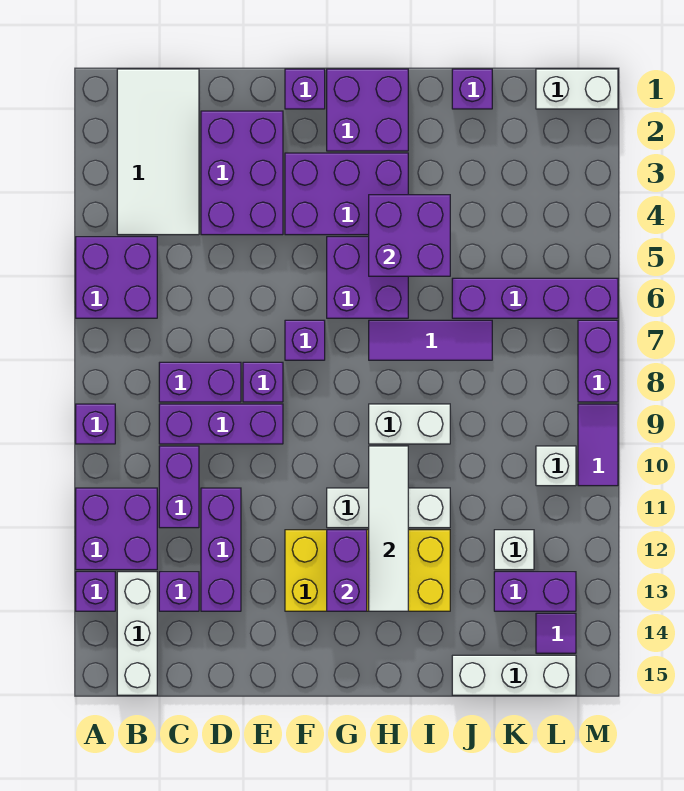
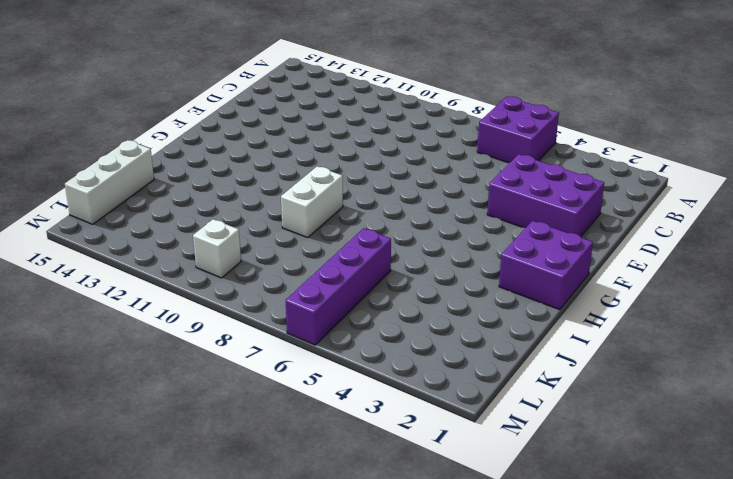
none -> purple brick A9 level 1
none -> purple brick A11:B12 level 1
none -> purple brick A13 level 1
none -> white tile B1:C4 level 1

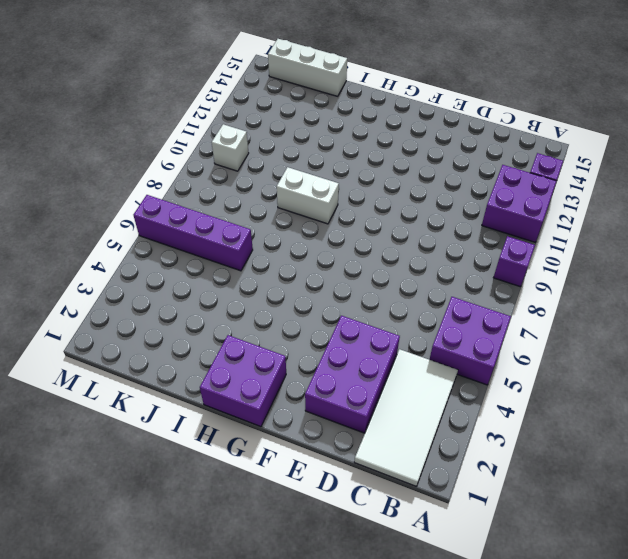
none -> white brick B13:B15 level 1
none -> purple brick C8:D8 level 1
none -> purple brick C9:E9 level 1
none -> purple brick C10:C11 level 1

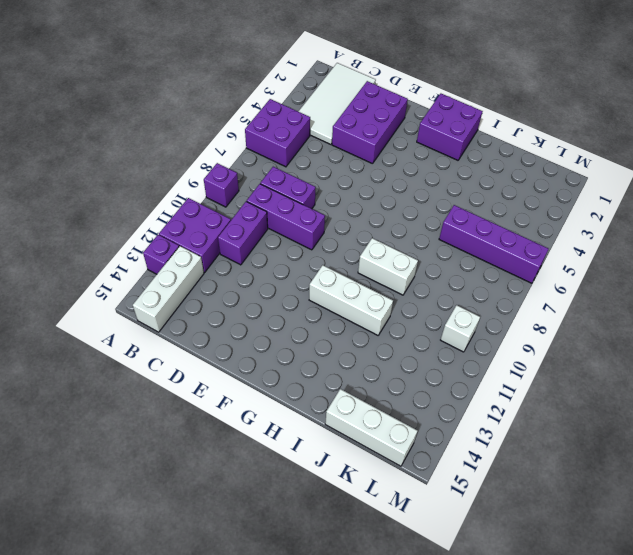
none -> purple brick C13 level 1
none -> purple brick D11:D13 level 1
none -> purple brick E8 level 1
none -> purple brick F1 level 1

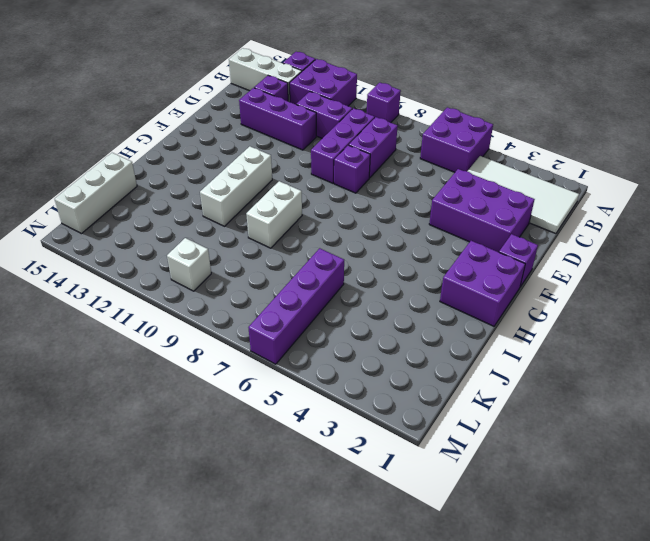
none -> purple brick F3:H4 level 1
none -> purple brick F7 level 1
none -> yellow brick F12:I13 level 1
none -> purple brick G5:H6 level 1

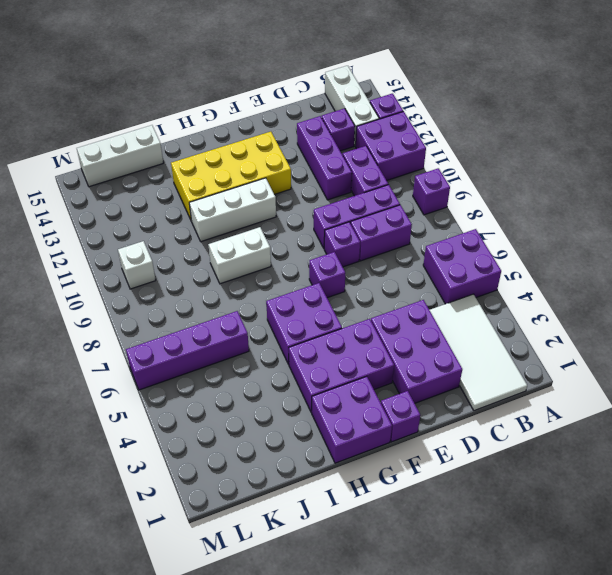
none -> purple tile H7:J7 level 1
none -> purple brick J1 level 1
none -> white brick K12 level 1
none -> purple brick K13:L13 level 1

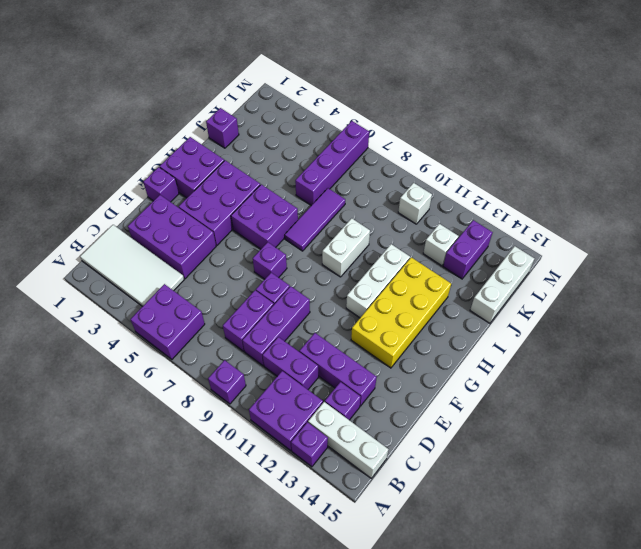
none -> white brick L1:M1 level 1
none -> purple tile L14 level 1
none -> purple brick M7:M8 level 1
none -> purple tile M9:M10 level 1

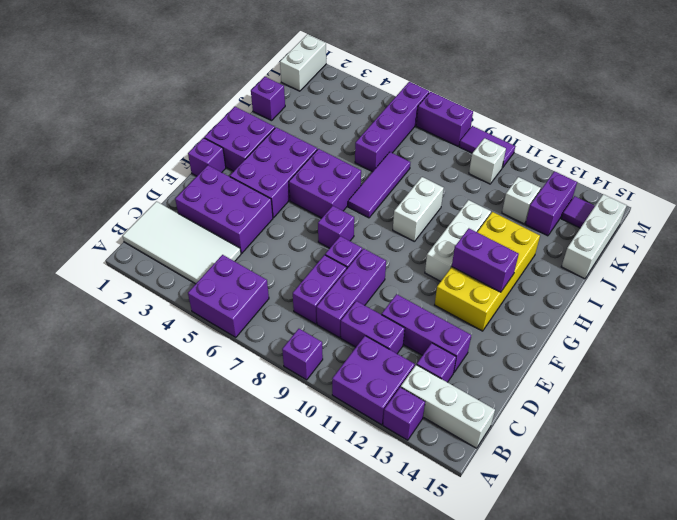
none -> purple brick H4:I5 level 2
none -> white tile H10:H13 level 2

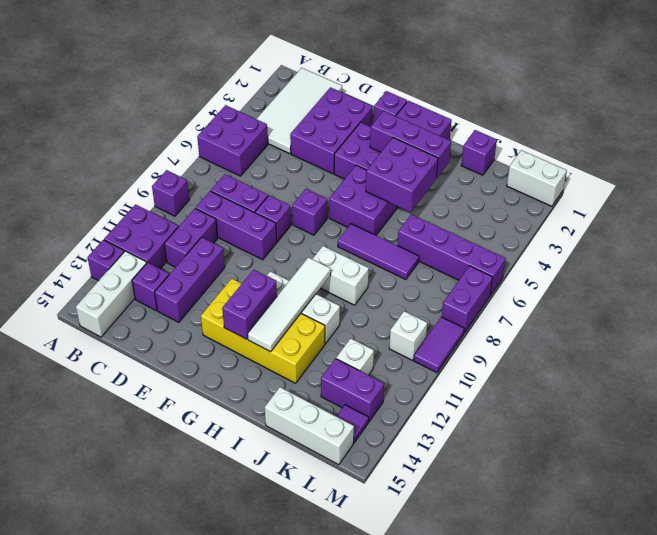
purple brick G3:I3 level 2 -> none

